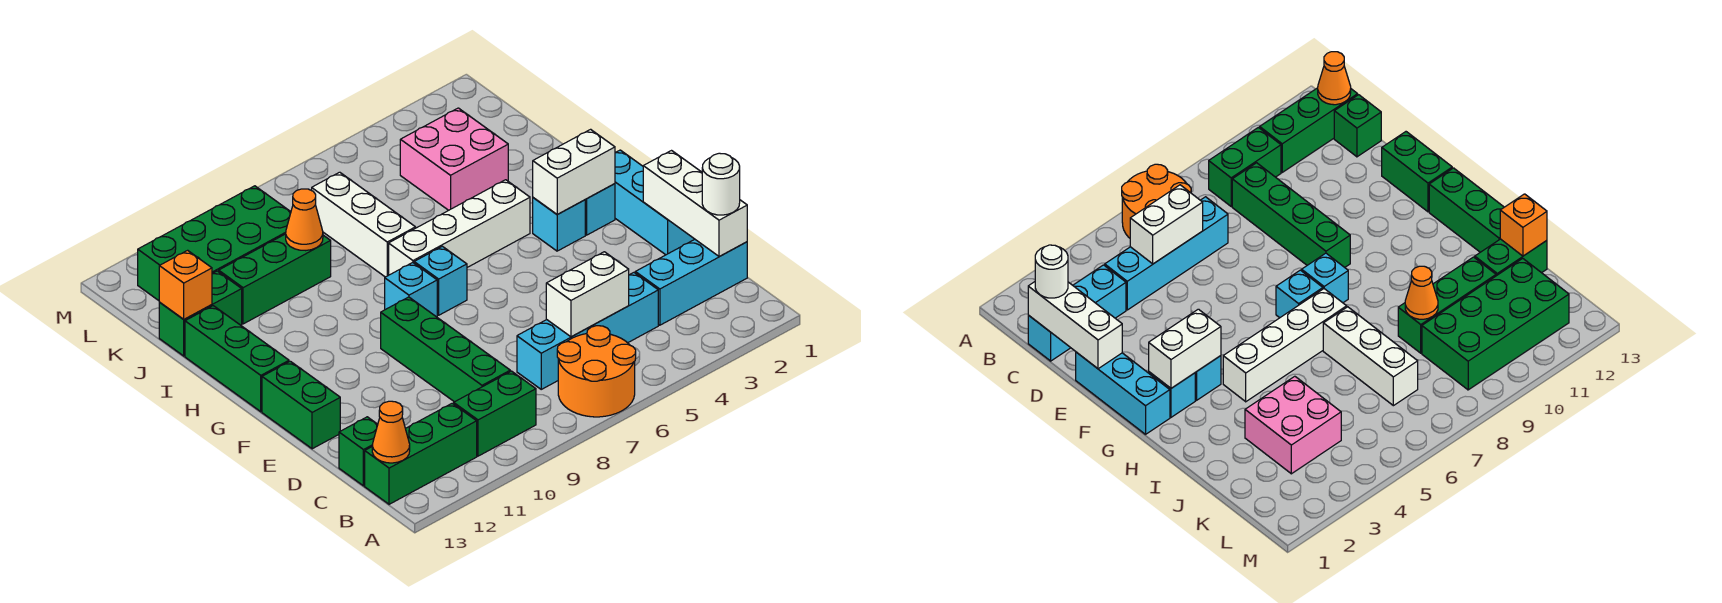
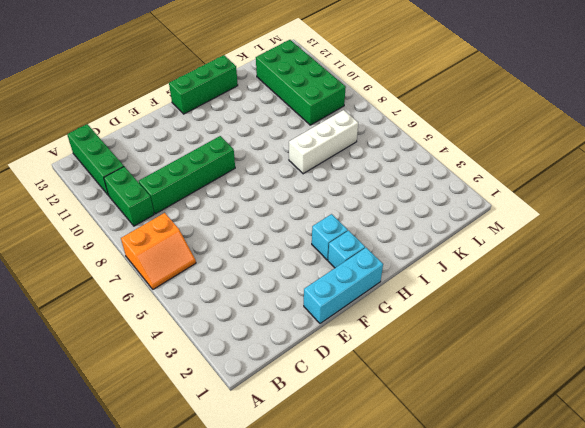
orange slope A6:B7 level 1 top 7 -> orange round brick A6:B7 level 1
none -> cyan brick C1:C3 level 1
none -> cyan brick C4:C7 level 1
none -> green brick C13 level 1

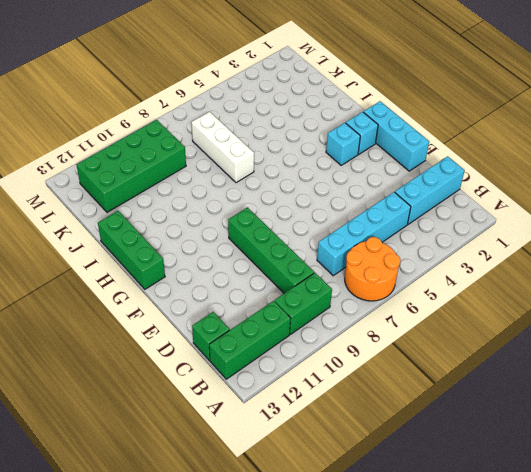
none -> green brick E13:F13 level 1
none -> cyan brick G7 level 1
none -> cyan brick G8 level 1

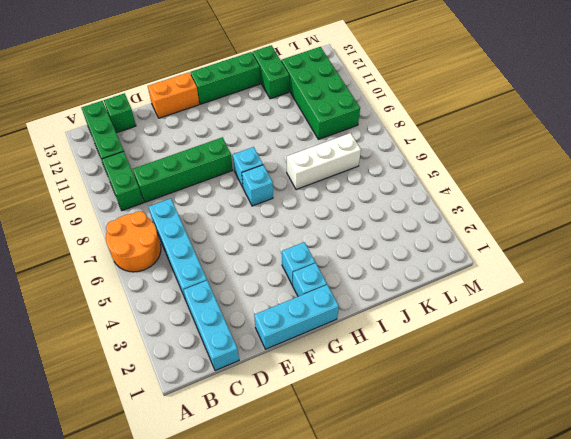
orange brick E13:F13 level 1 -> green brick E13:F13 level 1
none -> white brick H4:H7 level 1
none -> pink brick J3:K4 level 1
none -> green brick J9:J11 level 1

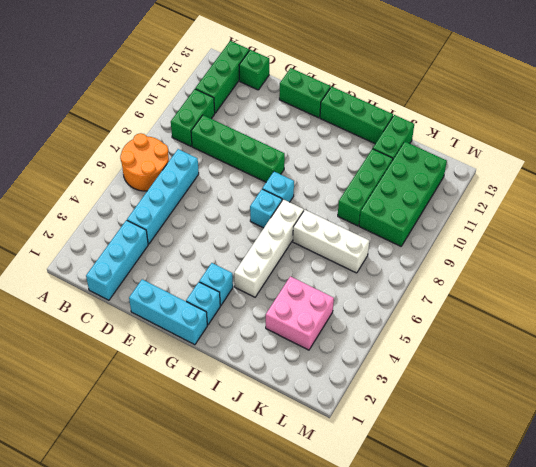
none -> orange cone B13 level 2
none -> white brick C1:E1 level 2
none -> white brick C5:C6 level 2

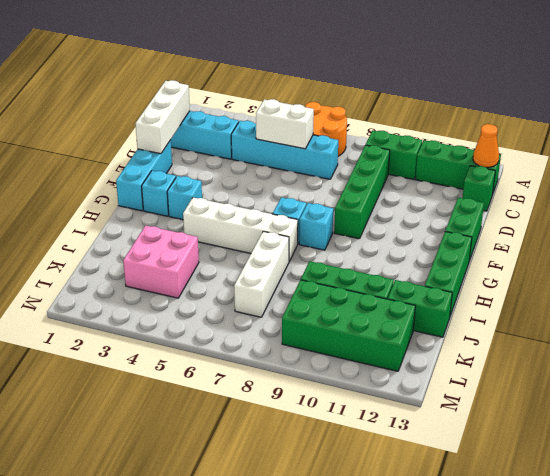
none -> white brick G2:G3 level 2
none -> orange cone J9 level 2
none -> orange brick J13 level 2

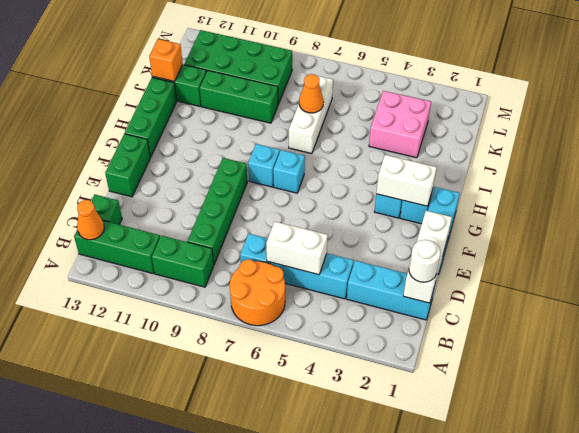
orange cone J7 level 2 -> orange cone J9 level 2
none -> white brick H4:H7 level 1

